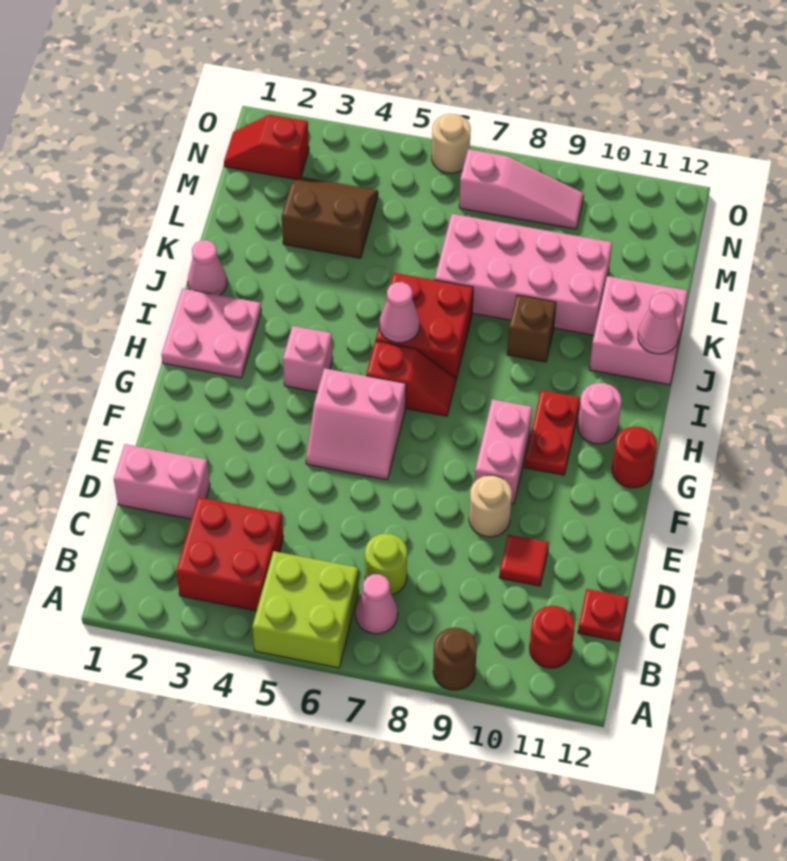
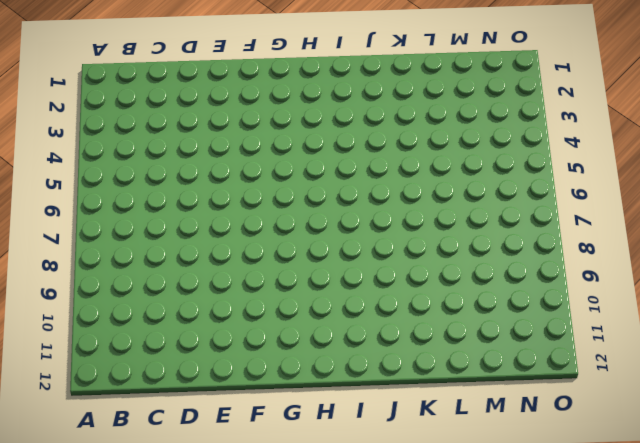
none -> lime brick A5:B6 level 1
none -> brown round brick A9 level 1
none -> red brick B3:C4 level 1

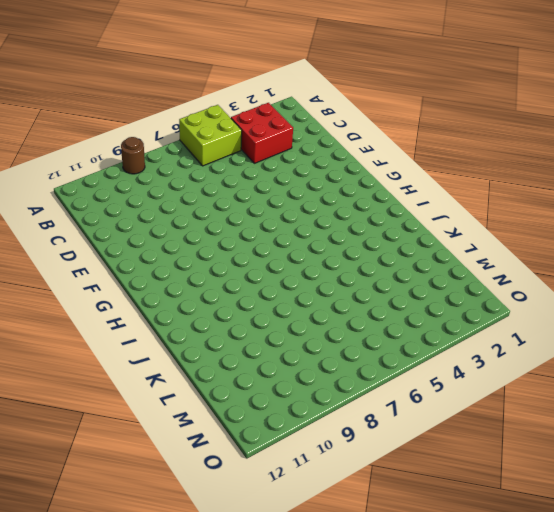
none -> pink cone B7 level 1
none -> red round brick B11 level 1
none -> lime round brick C7 level 1

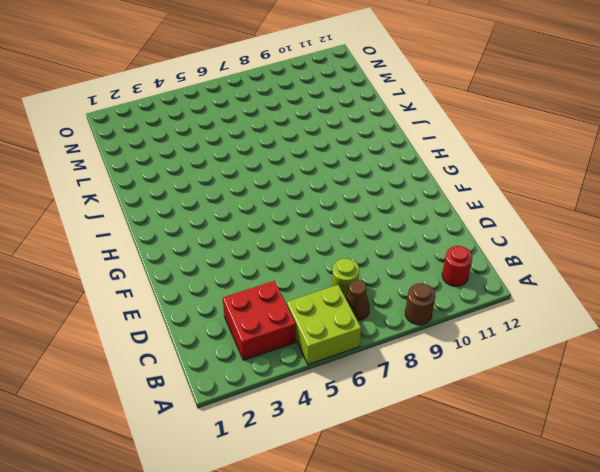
brown cone B7 level 1 -> pink cone B7 level 1
none -> red plate C12 level 1
none -> pink brick D1:D2 level 1
none -> red tile D10 level 1

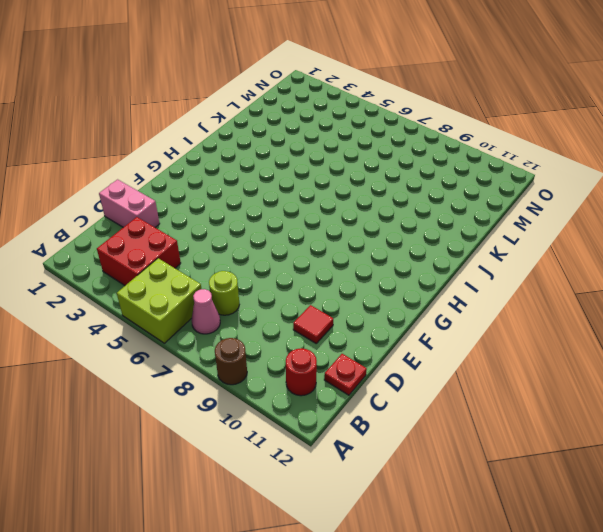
none -> tan round brick E9 level 1
none -> pink slope F5:G6 level 1 top G
none -> pink brick F9:G9 level 1

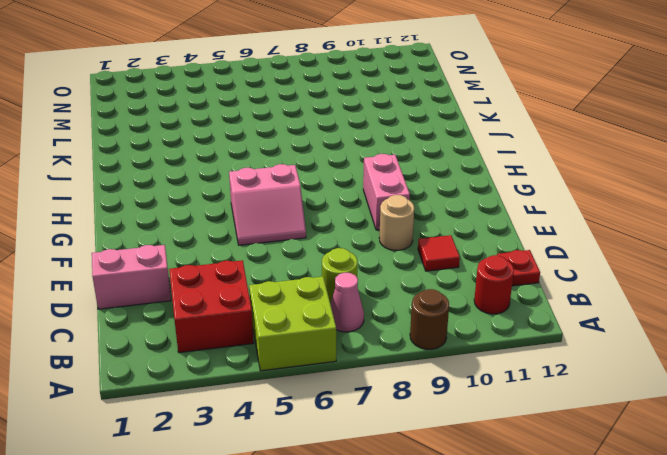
none -> red plate G10:H10 level 1
none -> red round brick G12 level 1
none -> pink plate H1:I2 level 1

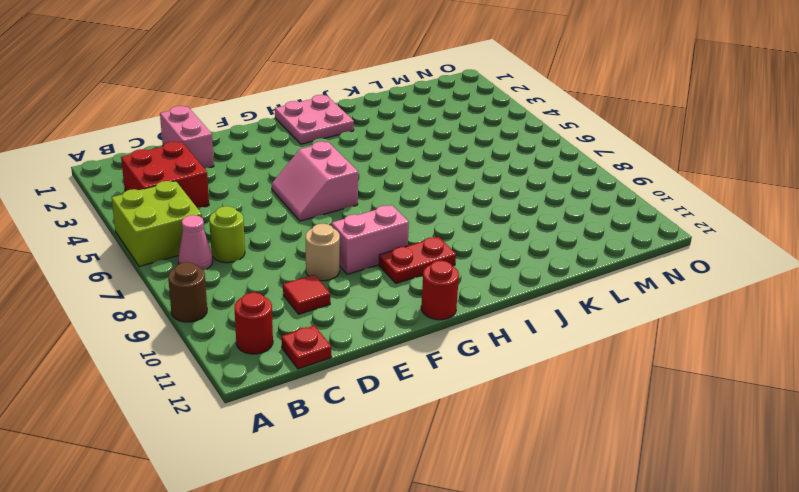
none -> pink brick H4 level 1
none -> red slope H6:H7 level 1 top 6
none -> pink round brick H11 level 1

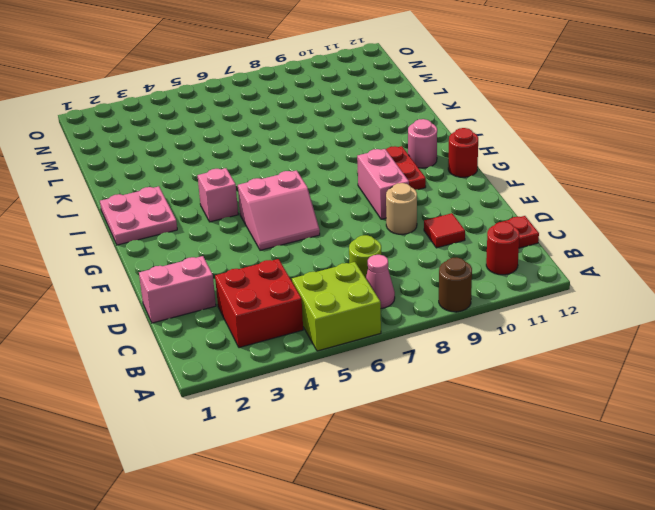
none -> red slope H6:H7 level 1 top 6
none -> red brick I6:J7 level 1
none -> pink cone J1 level 1

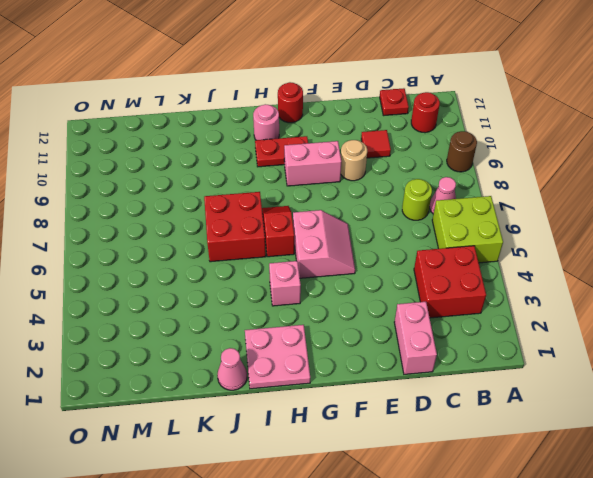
none -> brown brick J9 level 1
none -> pink brick J11:K12 level 1
none -> pink brick K7:L10 level 1

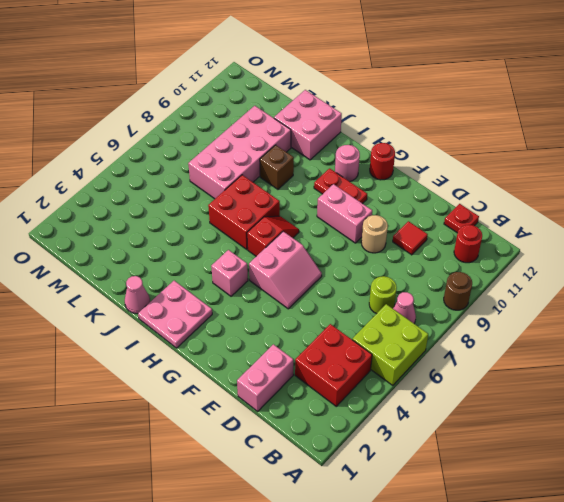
none -> brown slope L3:M4 level 1 top L
none -> red slope N1:N2 level 1 top 2
none -> pink slope N7:N9 level 1 top 7

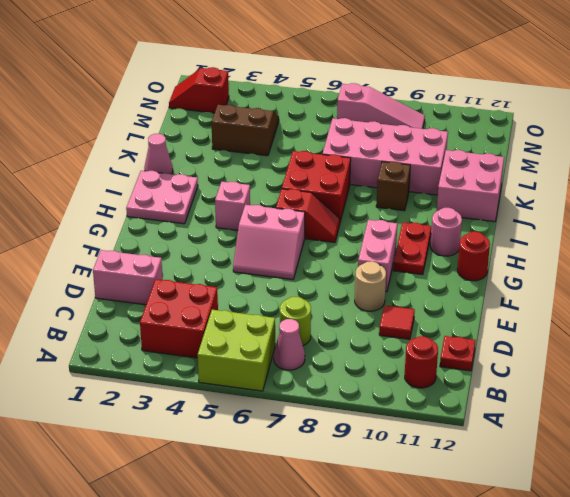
none -> brown round brick A9 level 1
none -> tan round brick O6 level 1
none -> pink cone I6 level 2

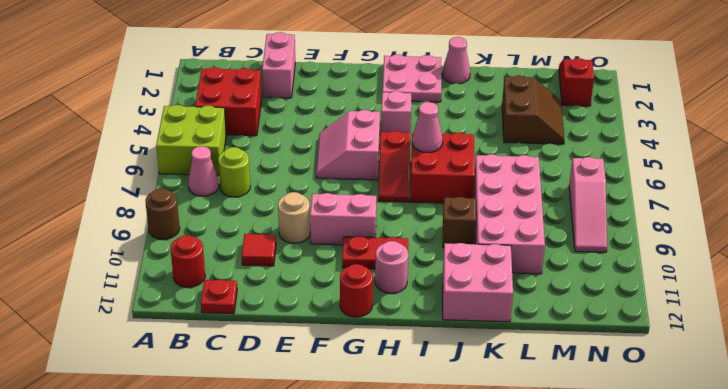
none -> tan round brick O6 level 1
none -> pink cone J12 level 2

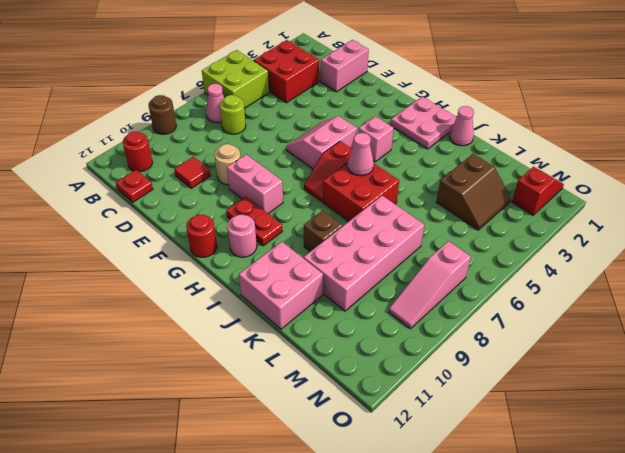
none -> tan round brick O6 level 1
none -> pink cone J12 level 2

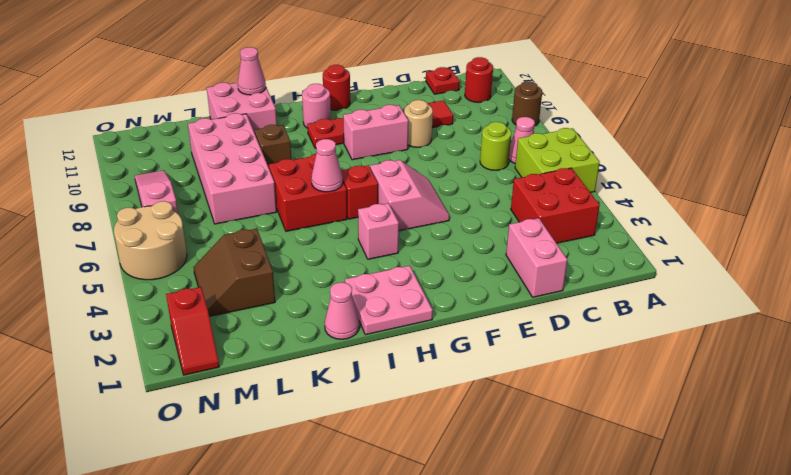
tan round brick N5:O6 level 1 -> tan round brick O6 level 1

